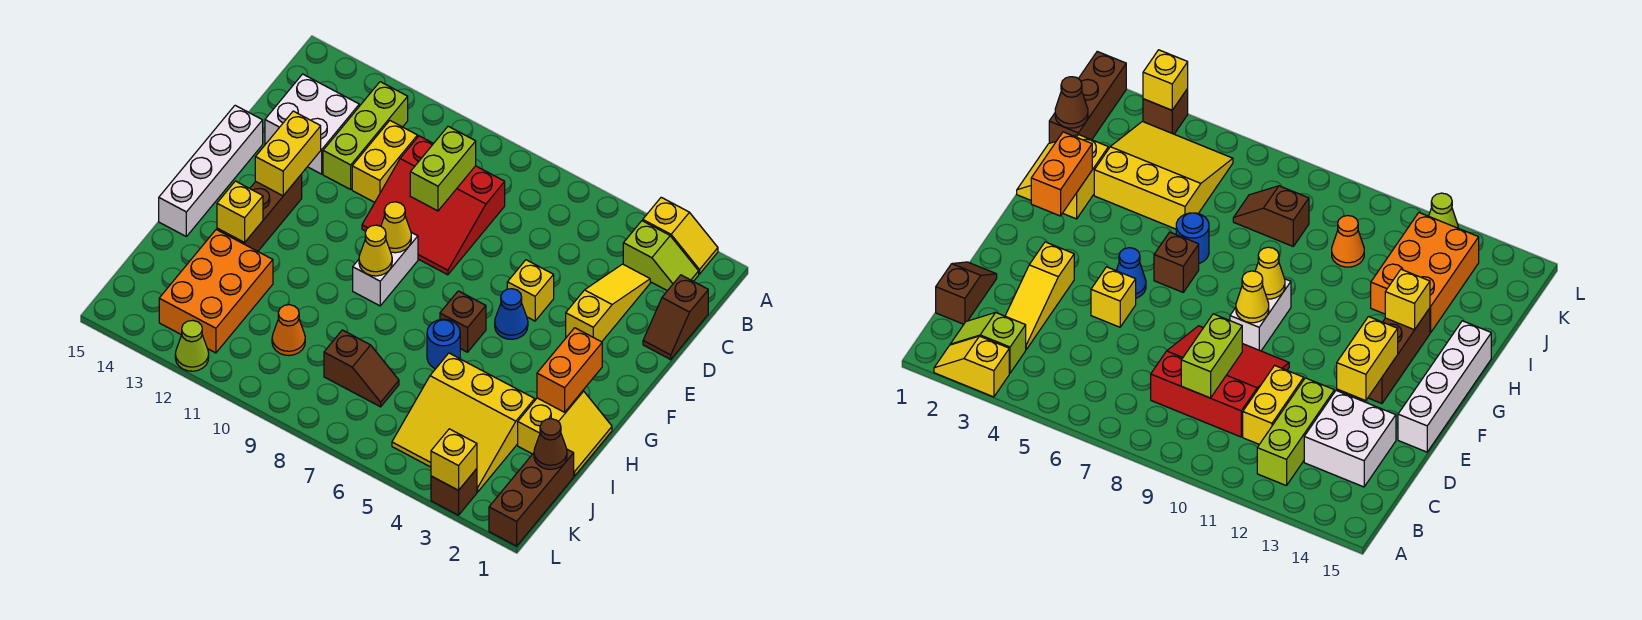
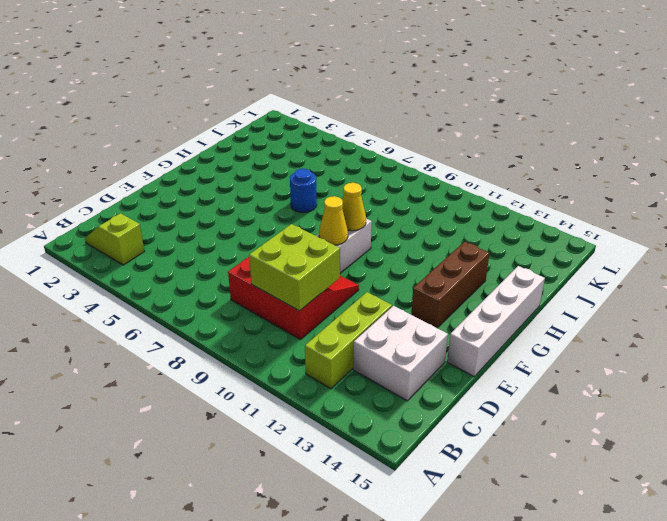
lime brick C9:D10 level 2 -> lime brick C9:D9 level 2
none -> yellow slope A2:A3 level 1 top 3
none -> brown slope C1:D1 level 1 top C
none -> yellow slope C3:E3 level 1 top E
none -> yellow brick C11:D11 level 1

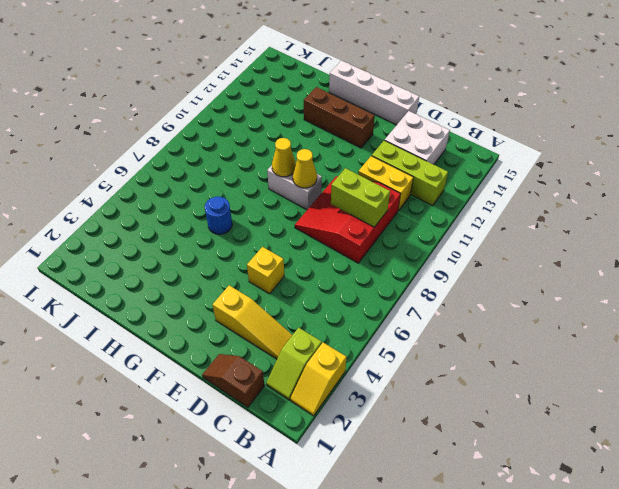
none -> blue cone F5 level 1
none -> brown brick G6 level 1
none -> yellow slope H1:I2 level 1 top 2
none -> yellow slope I3:K5 level 1 top I

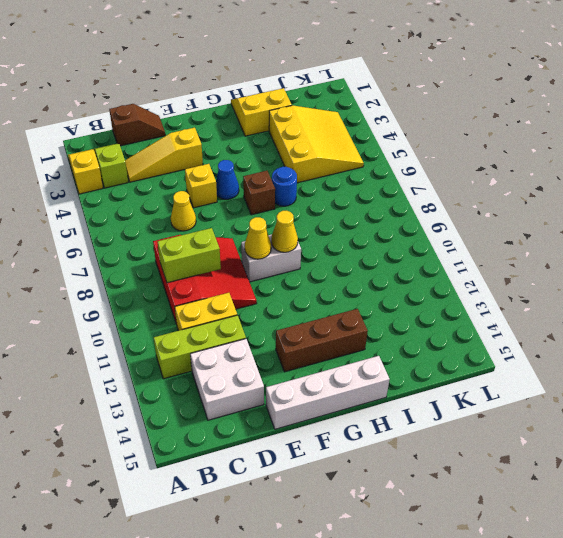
yellow cone D6 level 1 -> none
none -> orange brick I12:K13 level 1
none -> brown brick J1:L1 level 1
none -> brown slope J7:J8 level 1 top 8
none -> orange cone J10 level 1

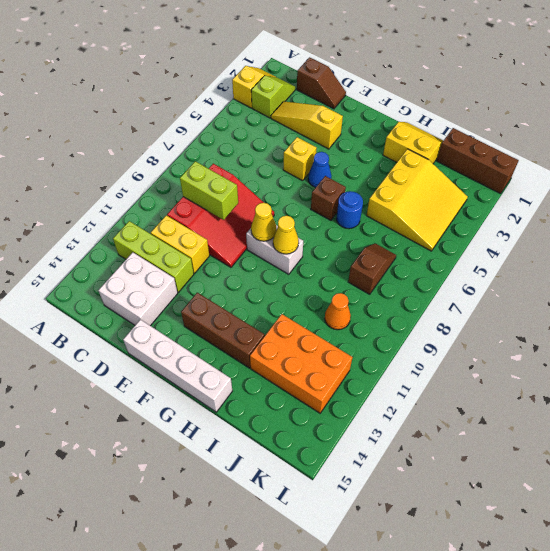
none -> brown brick L3 level 1
none -> lime cone L12 level 1
none -> yellow brick E13:F13 level 2
none -> orange brick G2:H2 level 2

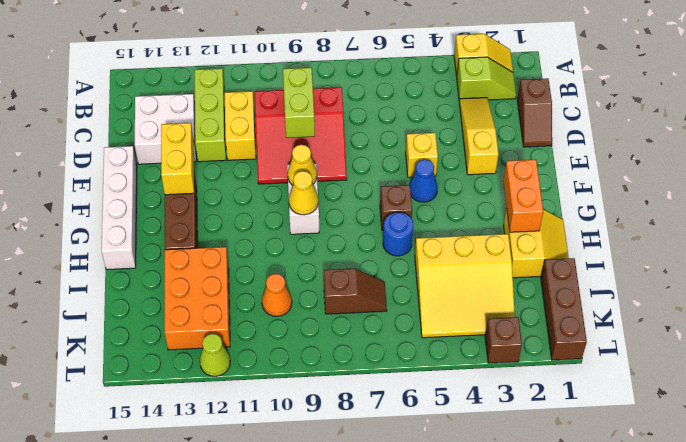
none -> yellow brick H13 level 2
none -> brown cone J1 level 2
none -> yellow brick L3 level 2

